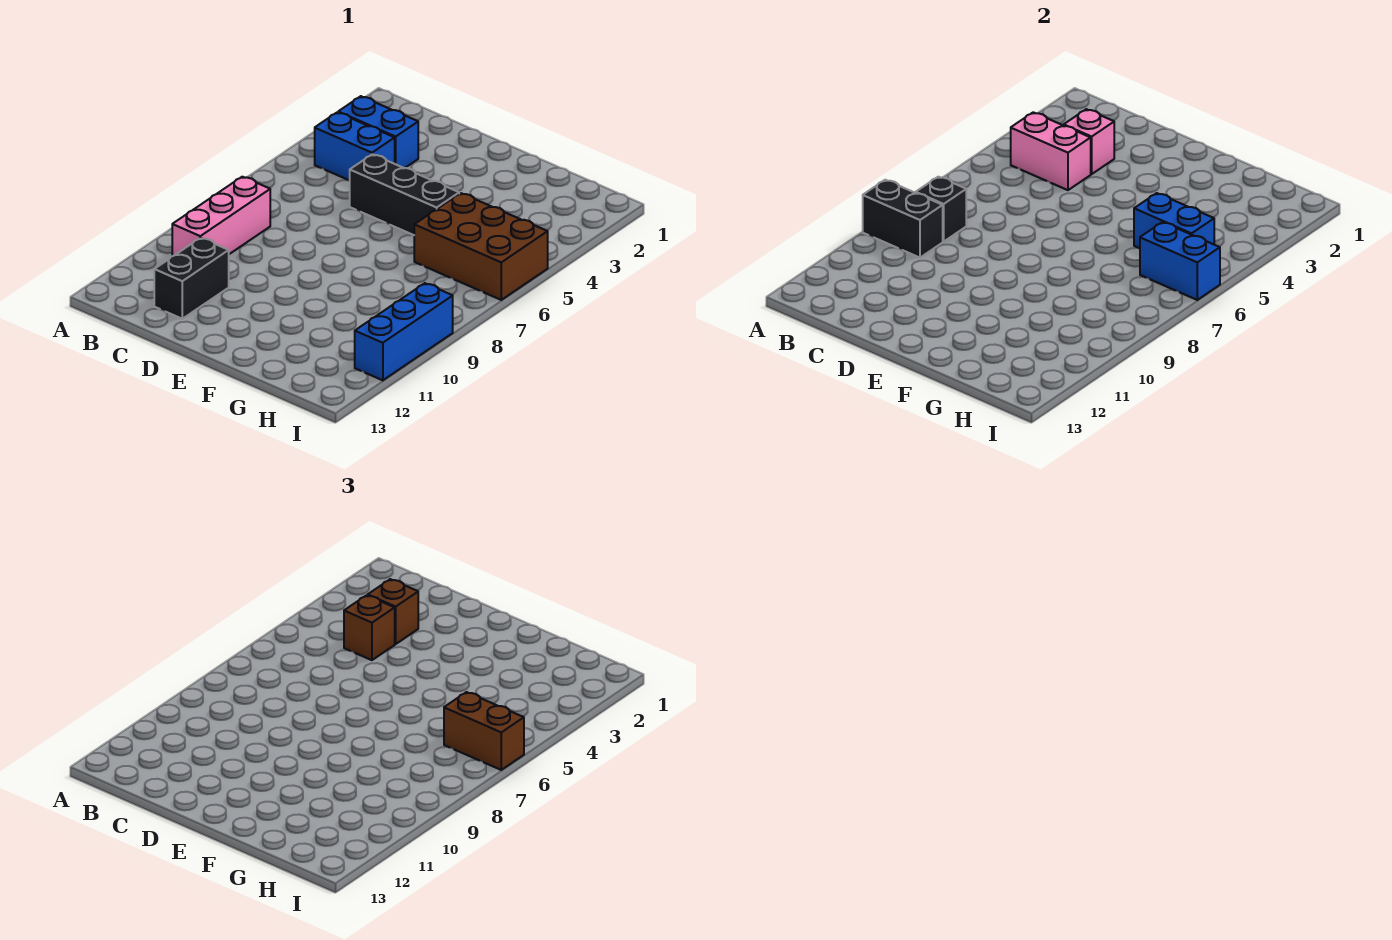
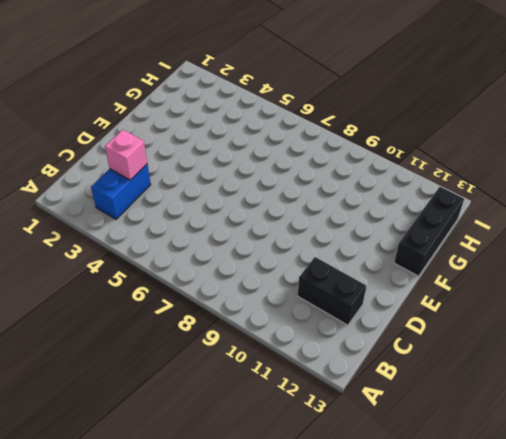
black brick F13:H13 level 1 -> black brick D5:F5 level 1
none -> blue brick B4:C4 level 1
none -> pink brick B8:B10 level 1
none -> brown brick G5:I6 level 1

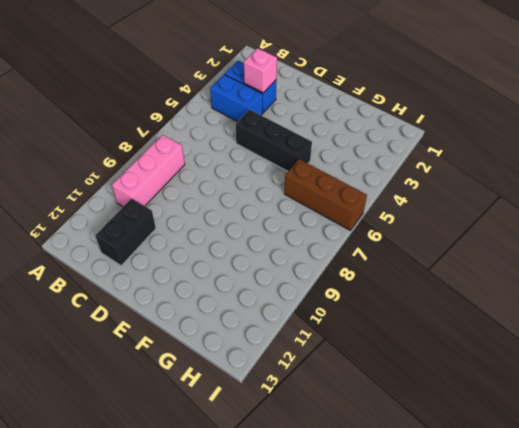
brown brick G6:I6 level 1 -> brown brick G5:I6 level 1
none -> blue brick I9:I11 level 1
none -> black brick A9:B9 level 2
none -> pink brick B4:C4 level 2

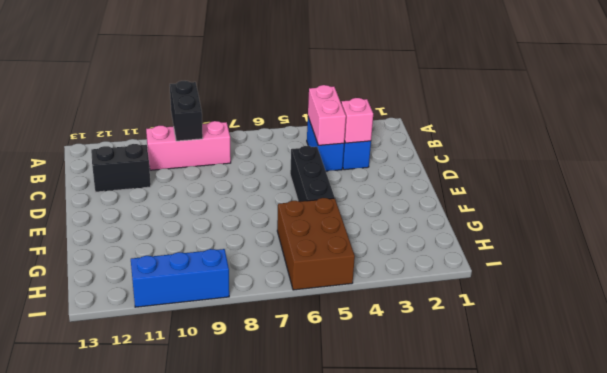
none -> black brick B8 level 2
none -> blue brick G5:H5 level 2
none -> blue brick H6:I6 level 2

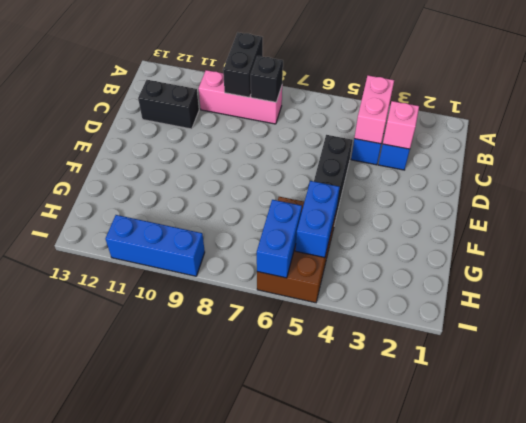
none -> brown brick C3 level 3
none -> brown brick C4 level 3
none -> brown brick H6:I6 level 3

